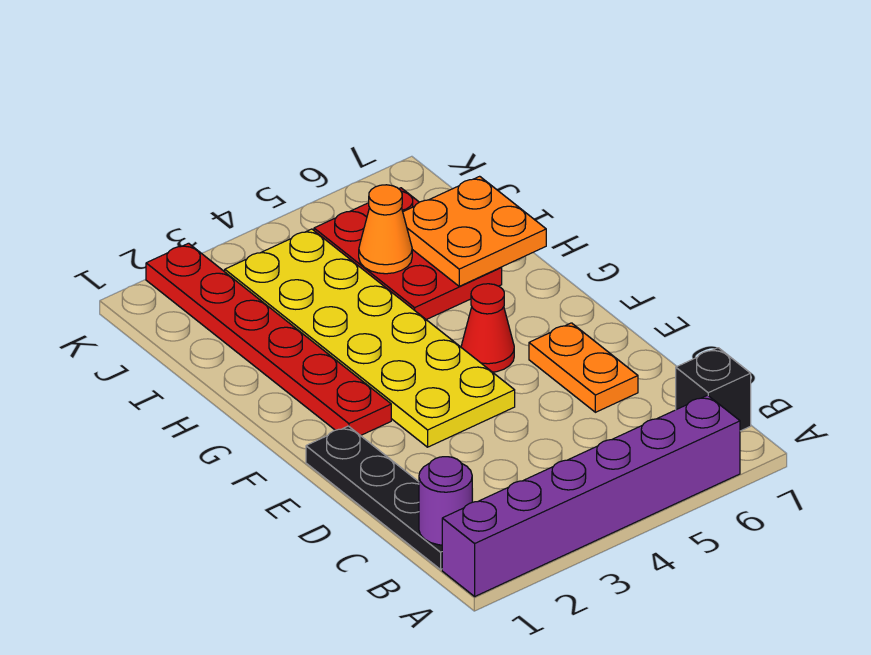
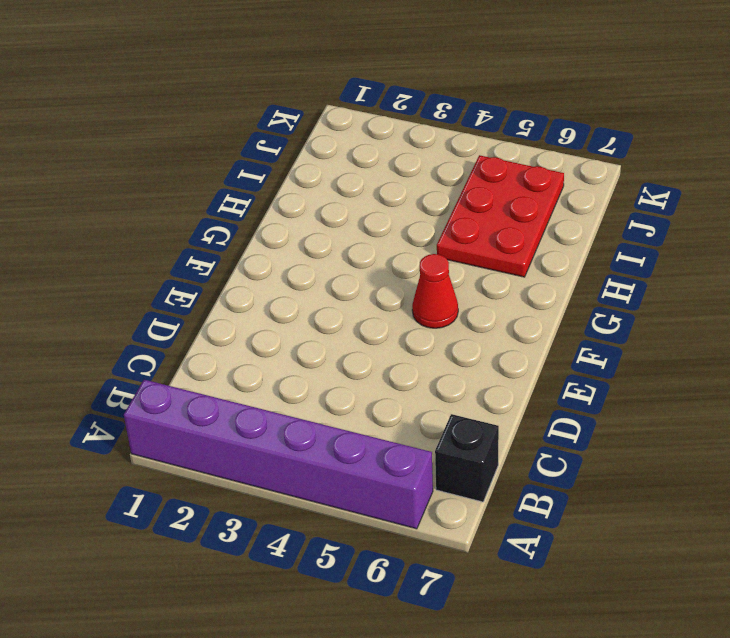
none -> black plate B1:E1 level 1
none -> orange plate D6:E6 level 1

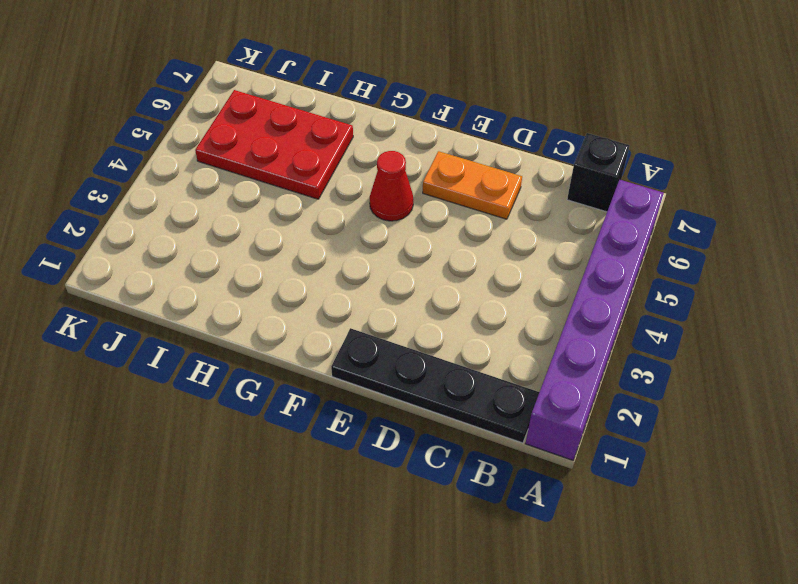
none -> yellow plate E3:J4 level 1
none -> red plate F2:K2 level 1

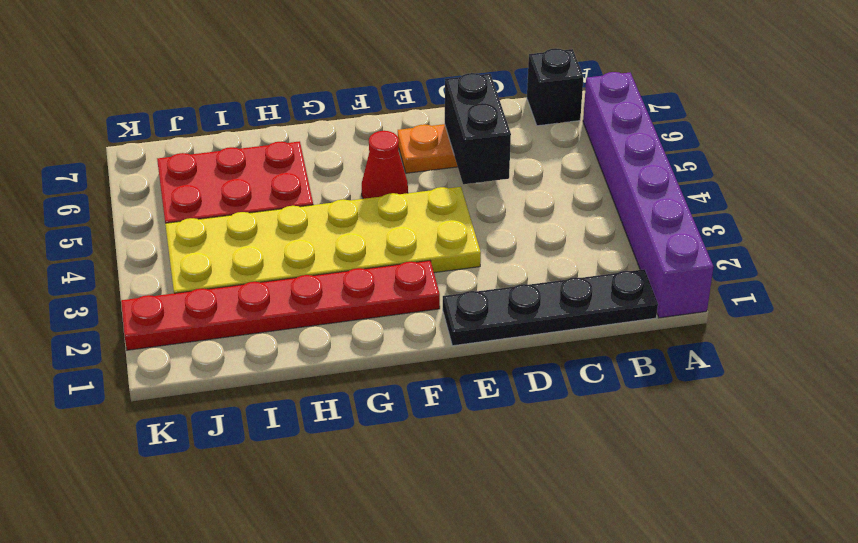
black brick D5:D6 level 2 -> none
none -> purple round brick B1 level 2
none -> orange plate H6:I7 level 2

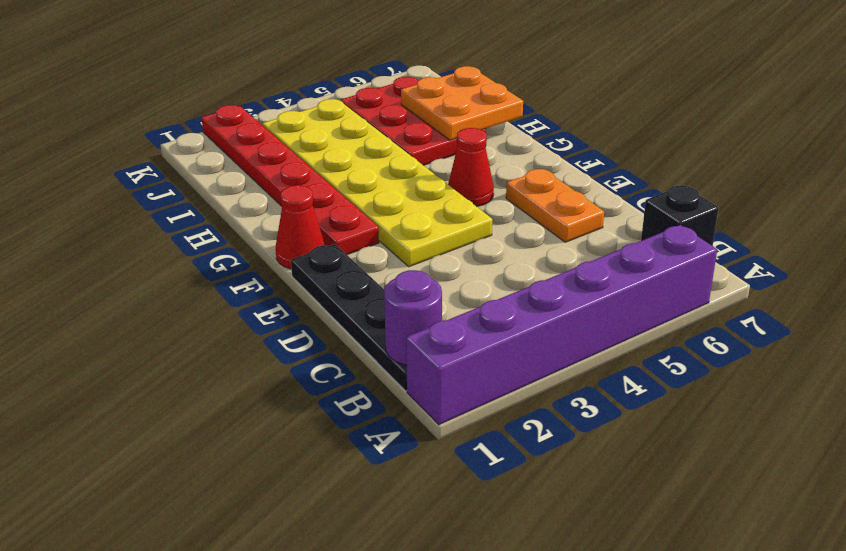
red cone F1 level 1 -> none
none -> orange cone I5 level 2

